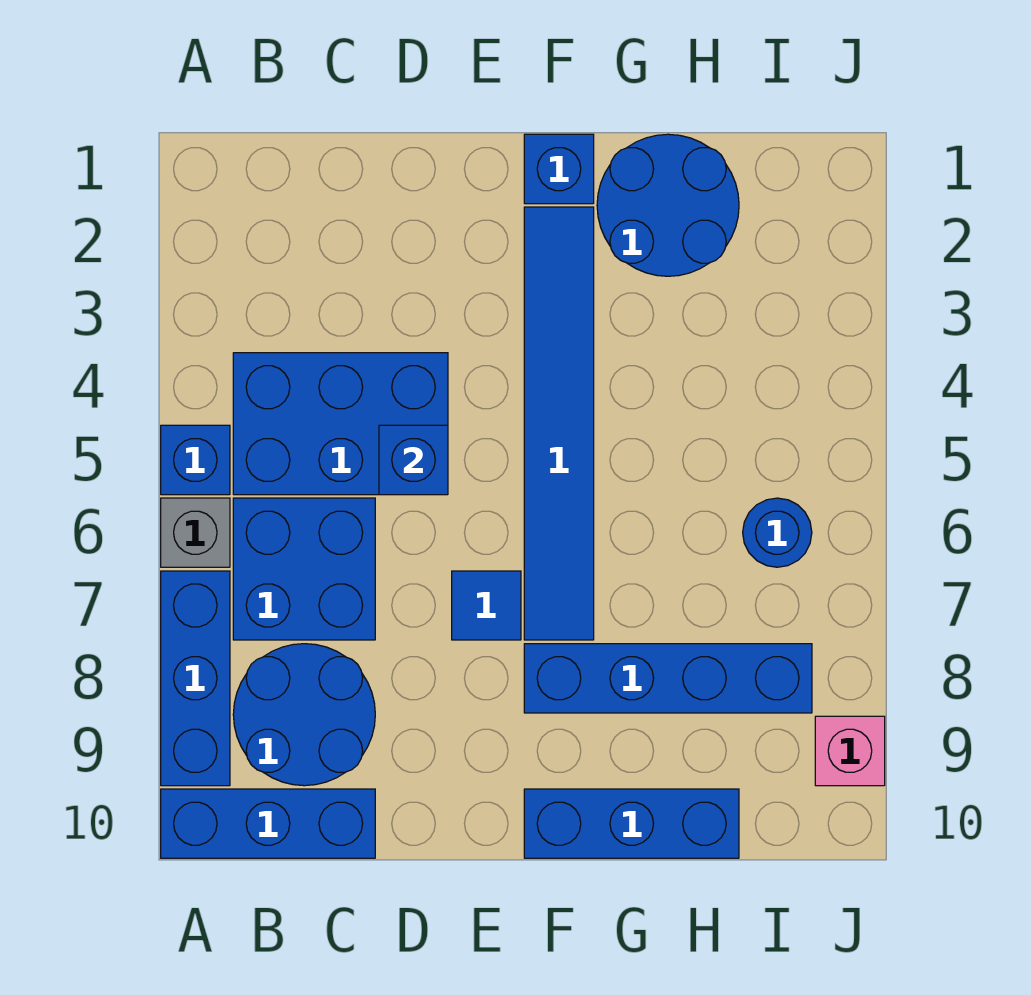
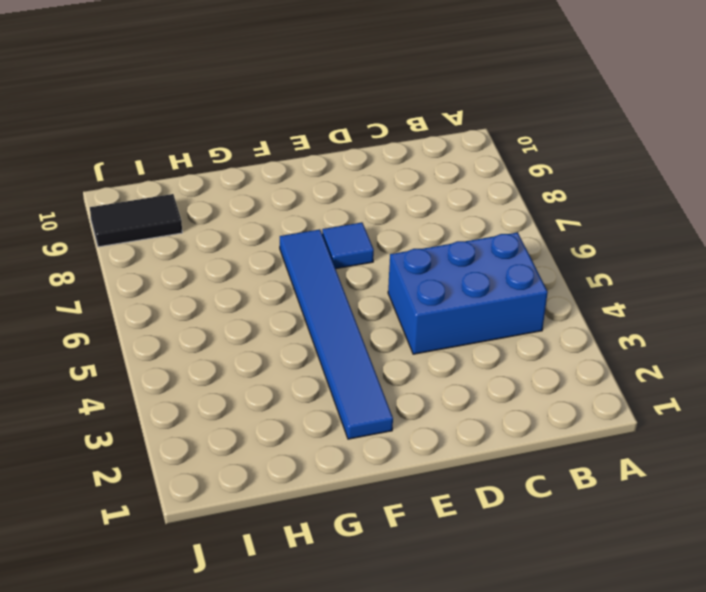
black tile I9:J9 level 1 -> pink brick J9 level 1
none -> blue brick A5 level 1
none -> grey brick A6 level 1
none -> blue brick A7:A9 level 1

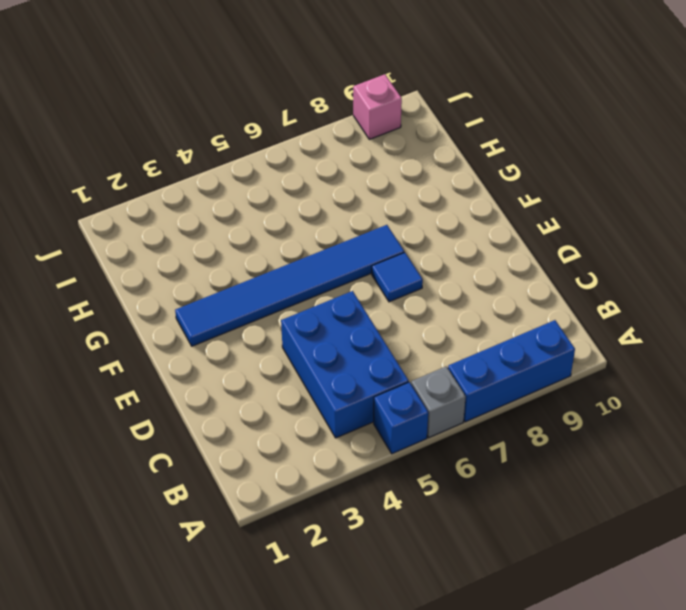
none -> blue brick A10:C10 level 1
none -> blue brick B6:C7 level 1
none -> blue round brick B8:C9 level 1

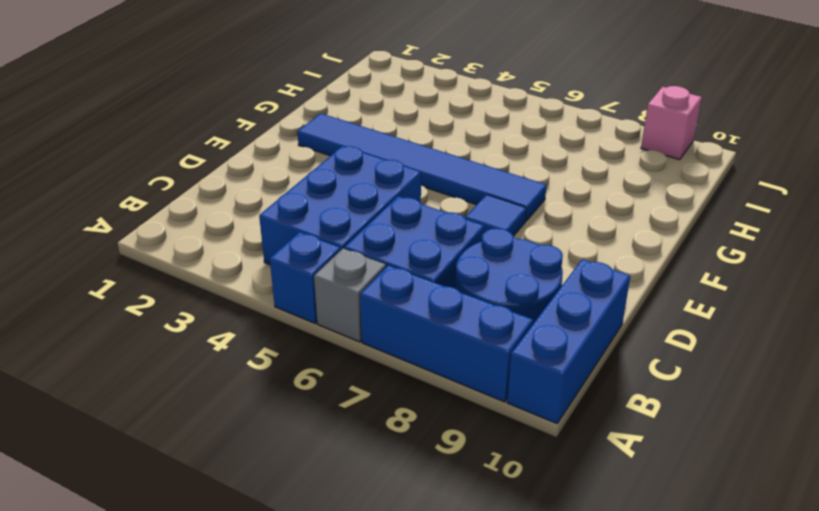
none -> blue brick F1 level 1
none -> blue brick F8:I8 level 1
none -> blue brick F10:H10 level 1

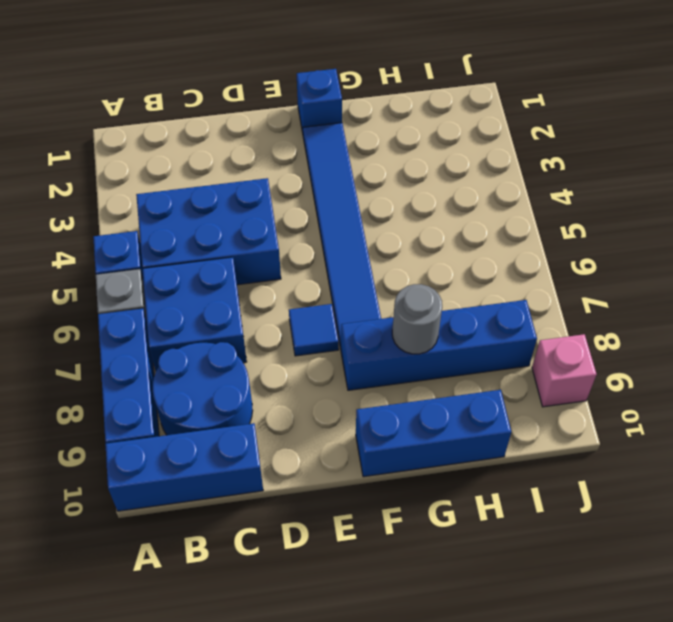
grey round brick G8 level 2 -> none
none -> blue round brick G1:H2 level 1
none -> blue round brick I6 level 1
none -> blue brick D5 level 2

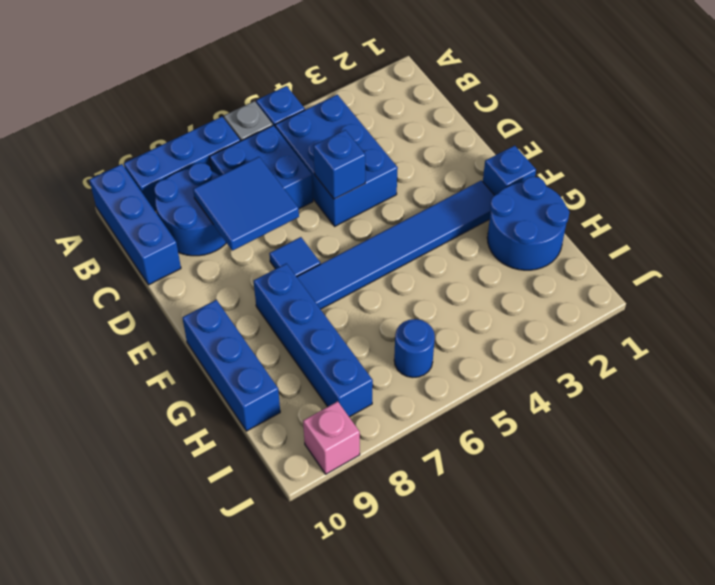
blue tile C7:D8 level 2 -> none

